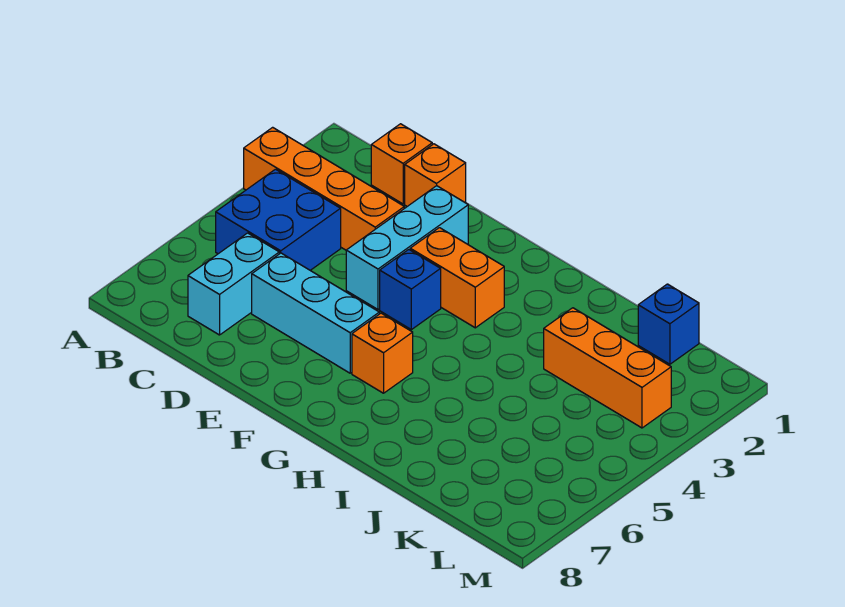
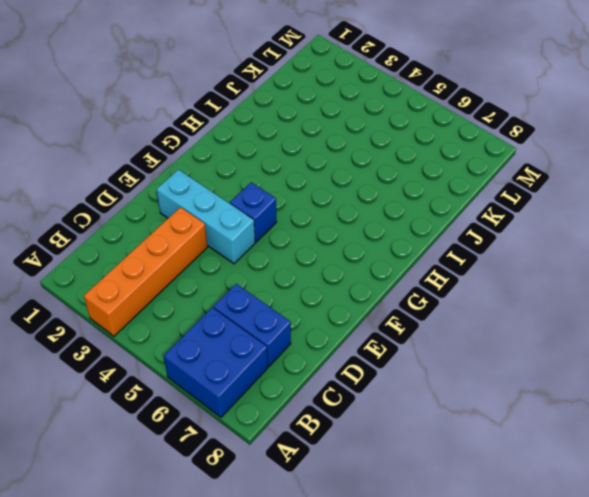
blue brick A6:B7 level 1 -> blue brick B4:C5 level 1
blue brick C6:C7 level 1 -> cyan brick C6:C7 level 1
none -> orange brick C1 level 1
none -> orange brick D1 level 1
none -> cyan brick D6:F6 level 1

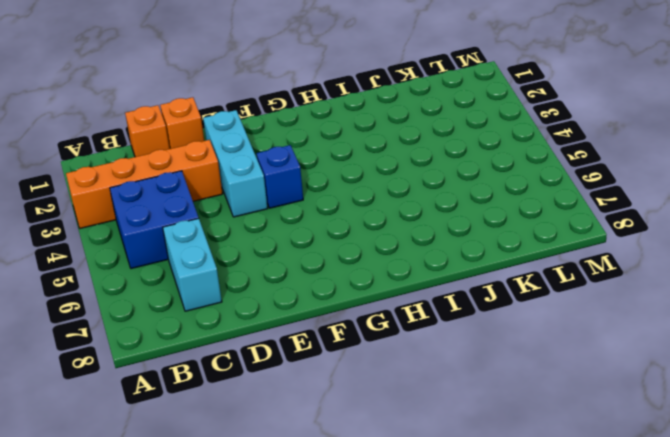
none -> cyan brick D6:F6 level 1
none -> orange brick F3:G3 level 1
none -> orange brick G6 level 1

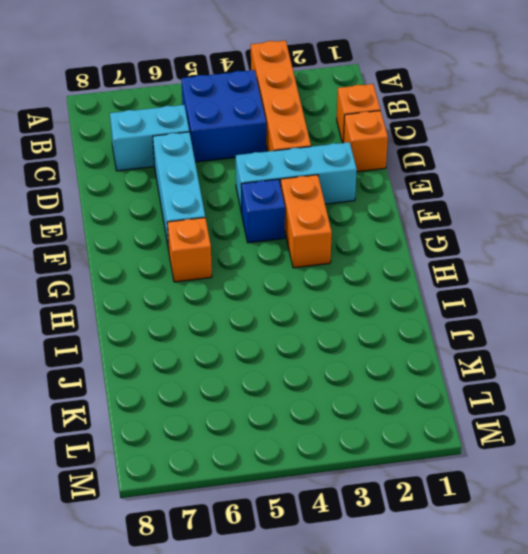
none -> orange brick J3:L3 level 1
none -> blue brick K1 level 1

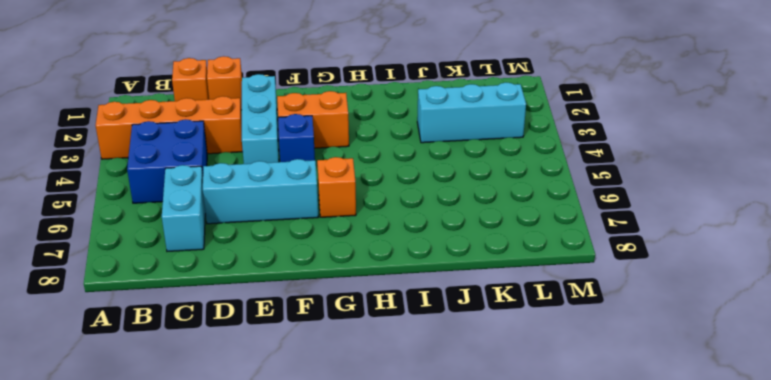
cyan brick J3:L3 level 1 -> orange brick J3:L3 level 1
none -> blue brick K1 level 1

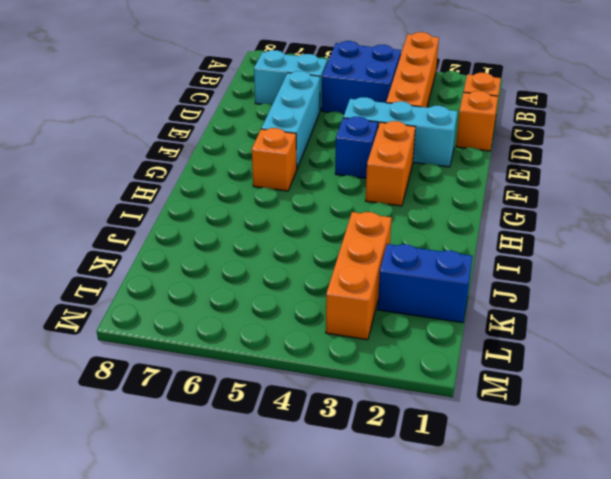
blue brick K1:K2 level 1 -> blue brick K1 level 1

